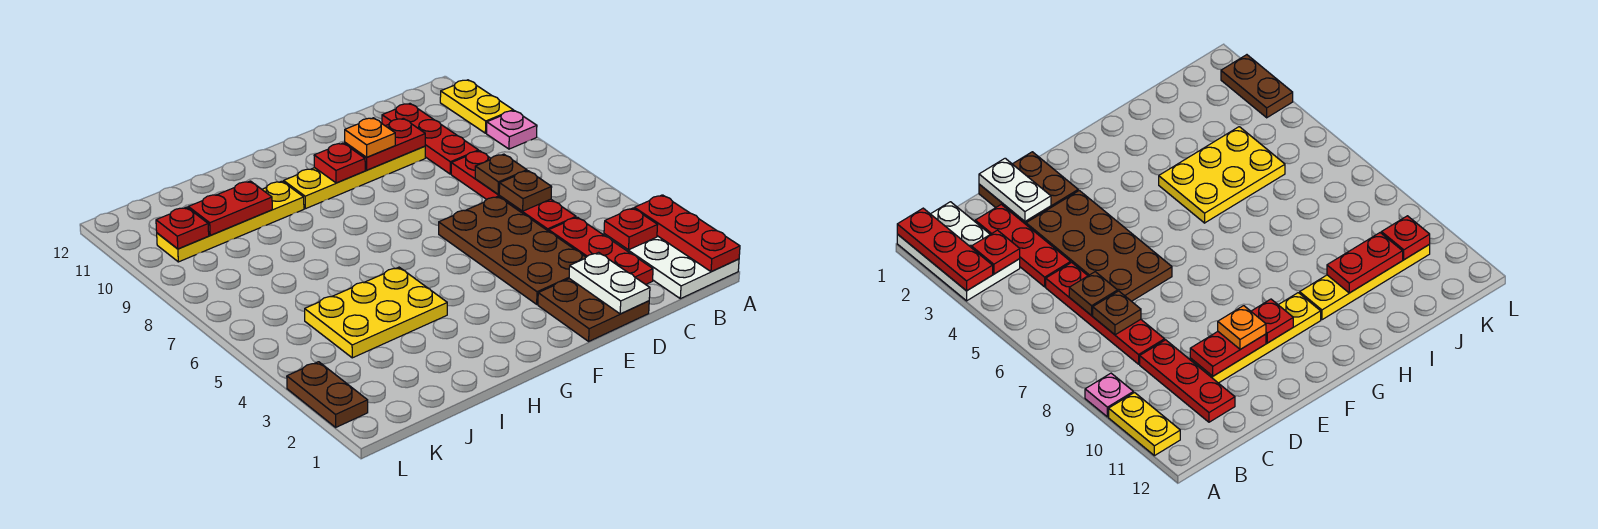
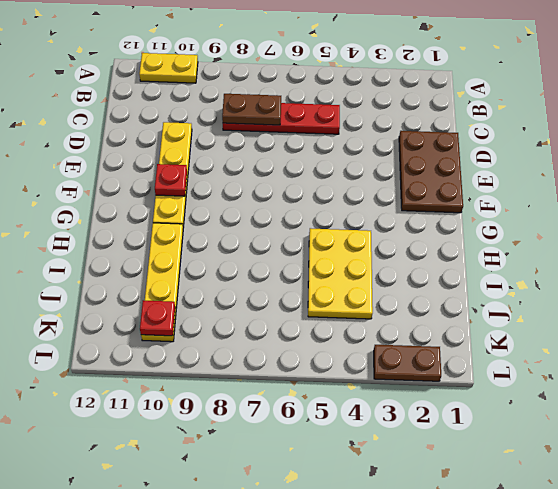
brown plate C7:C8 level 2 -> brown plate C7 level 2
brown plate D1:F2 level 1 -> brown plate D1:E2 level 1
none -> white plate A1:B3 level 1
none -> pink plate A9 level 1
none -> red plate C2:C4 level 1

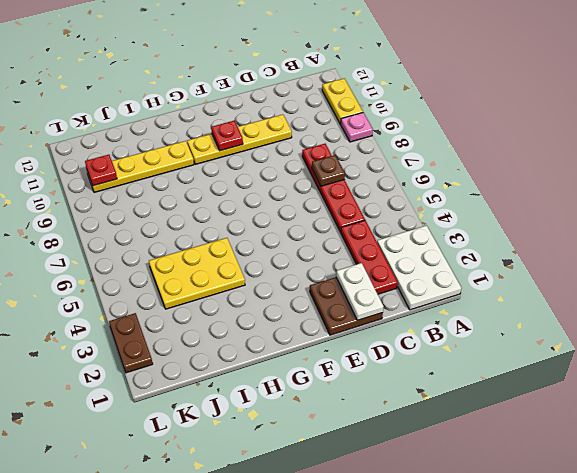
none -> red plate C9:C11 level 1
none -> brown plate D3:E6 level 1
none -> red plate A1:A3 level 2

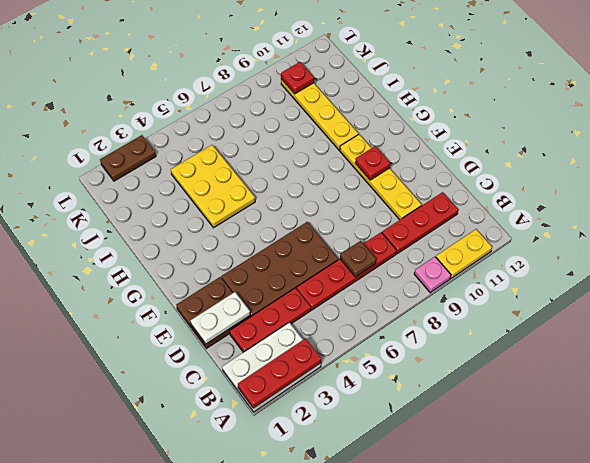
none -> red plate B3 level 2
none -> brown plate C6 level 2
none -> red plate D10:E10 level 2

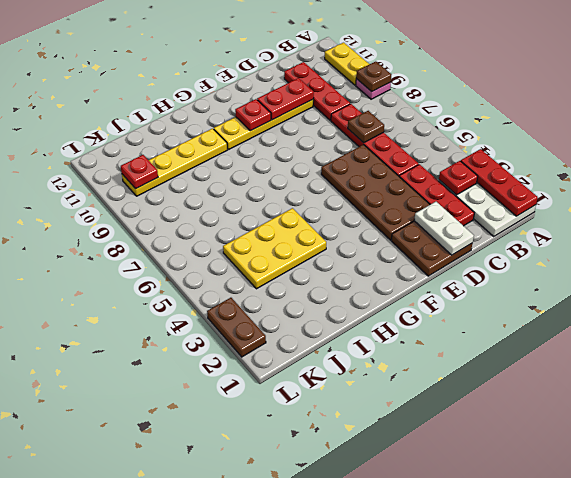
brown plate A9 level 2 -> brown plate C6 level 2
none -> red plate I10:J10 level 2
none -> orange plate E10 level 3

